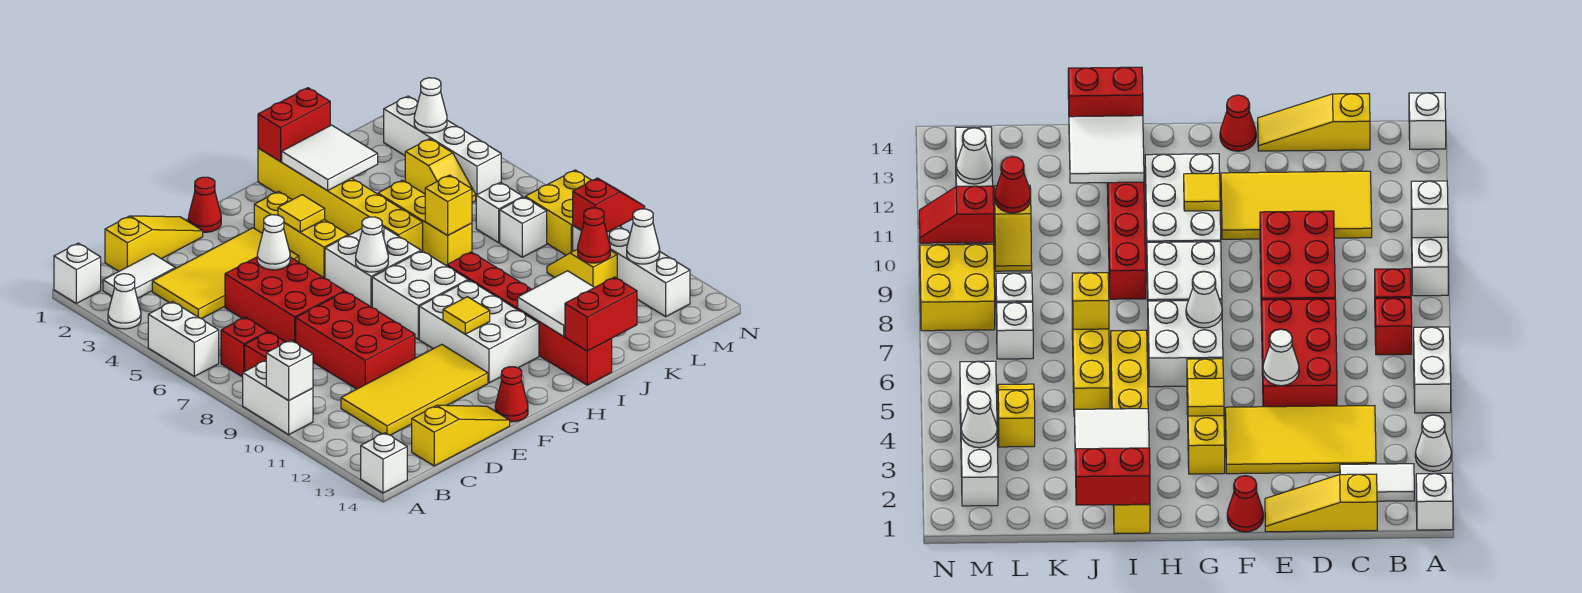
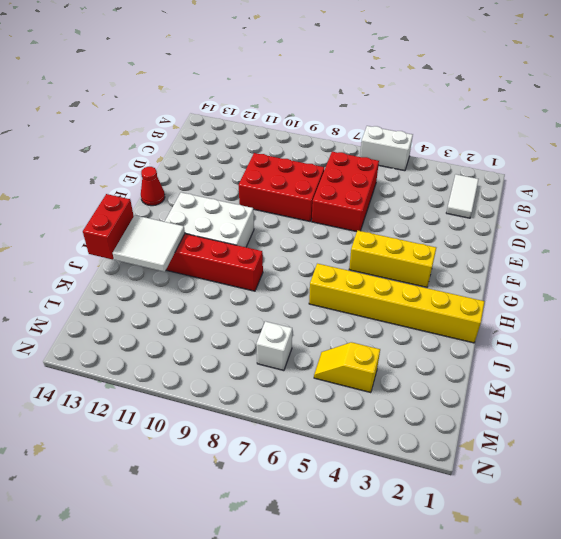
red brick C6:E7 level 1 -> red brick D5:E7 level 1
none -> white brick A1 level 1
none -> white cone A3 level 1
none -> white brick A9:A10 level 1
none -> white brick A14 level 1

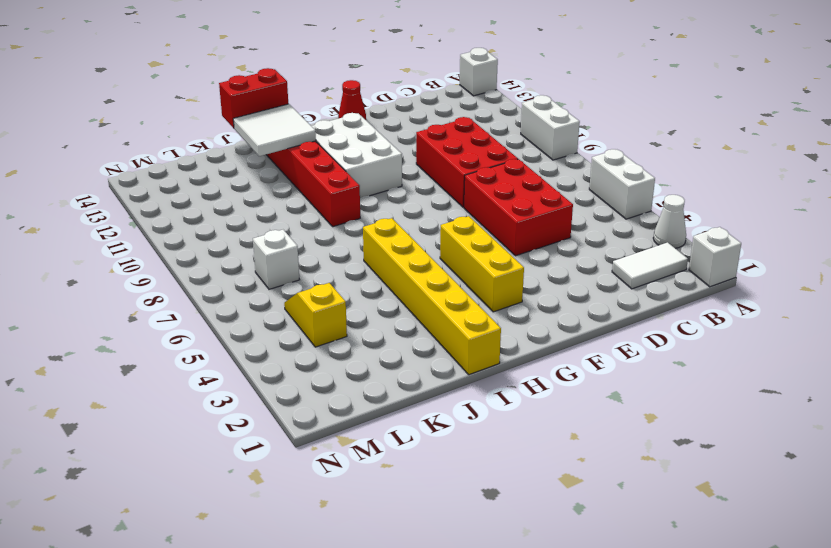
none -> red brick B7 level 1
none -> red brick B8 level 1
none -> yellow slope C1:E1 level 1 top C
none -> yellow tile C3:F4 level 1

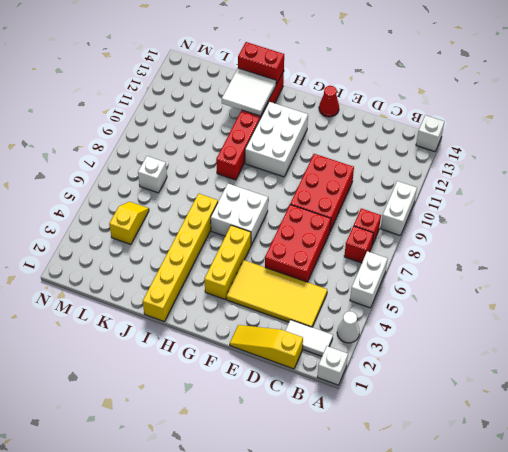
none -> yellow tile C11:F12 level 1
none -> yellow slope C14:E14 level 1 top C
none -> red cone F1 level 1
none -> white brick G8:H9 level 1

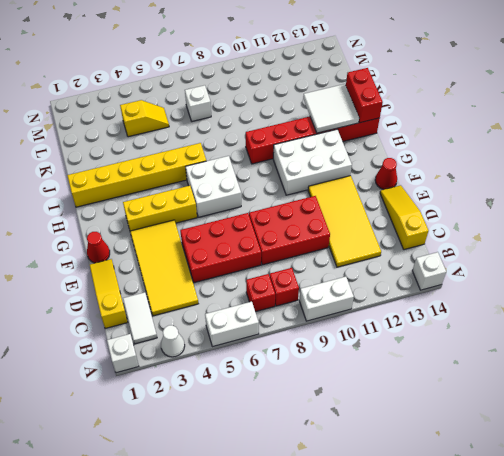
none -> white brick G8:H9 level 1
none -> yellow brick J5:J7 level 1
none -> white brick L8 level 1
none -> yellow slope L10:L11 level 1 top 11

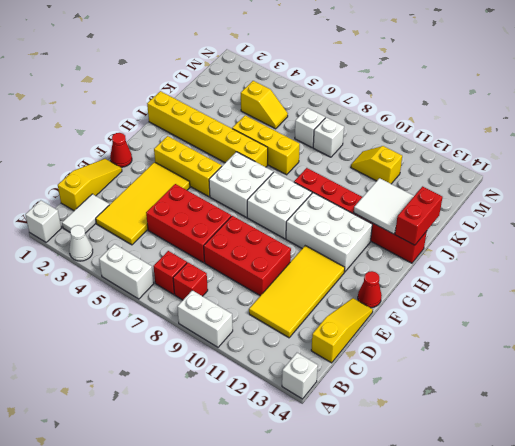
none -> white brick M2:M5 level 1
none -> yellow brick M8:N9 level 1
none -> white brick M10:M13 level 1
none -> white brick A10 level 2

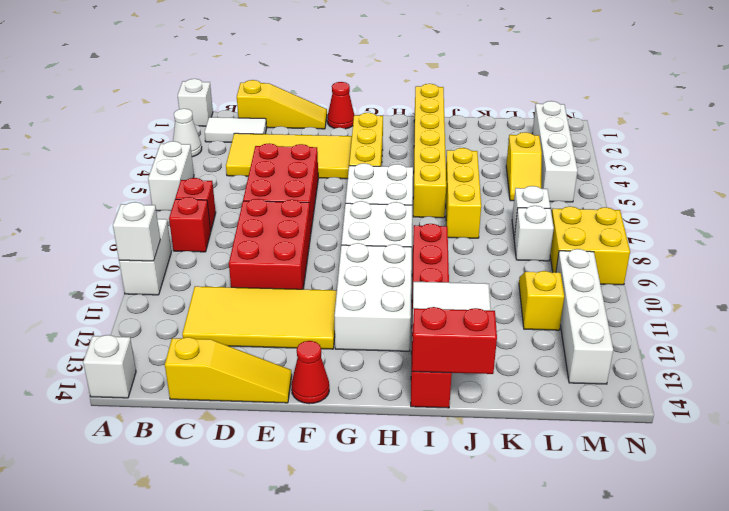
none -> white cone E5 level 2
none -> yellow tile G4 level 2
none -> white cone G7 level 2
none -> yellow tile G11 level 2

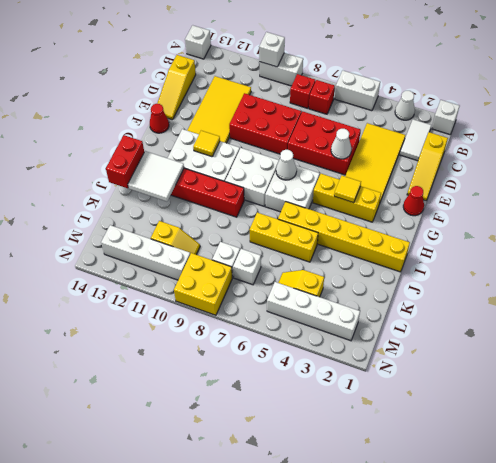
none -> red brick I1:J1 level 2
none -> white tile I2:J3 level 2
none -> yellow brick J7 level 2
none -> red cone L11 level 2

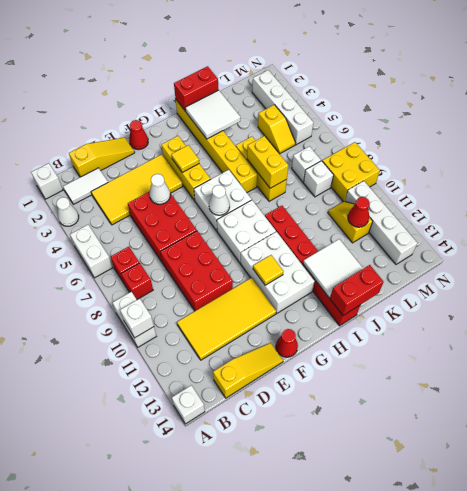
yellow brick J6:J7 level 2 -> yellow brick J7 level 2
none -> white cone M3 level 2
none -> red slope M10:N10 level 2 top M
none -> white cone M12 level 2

